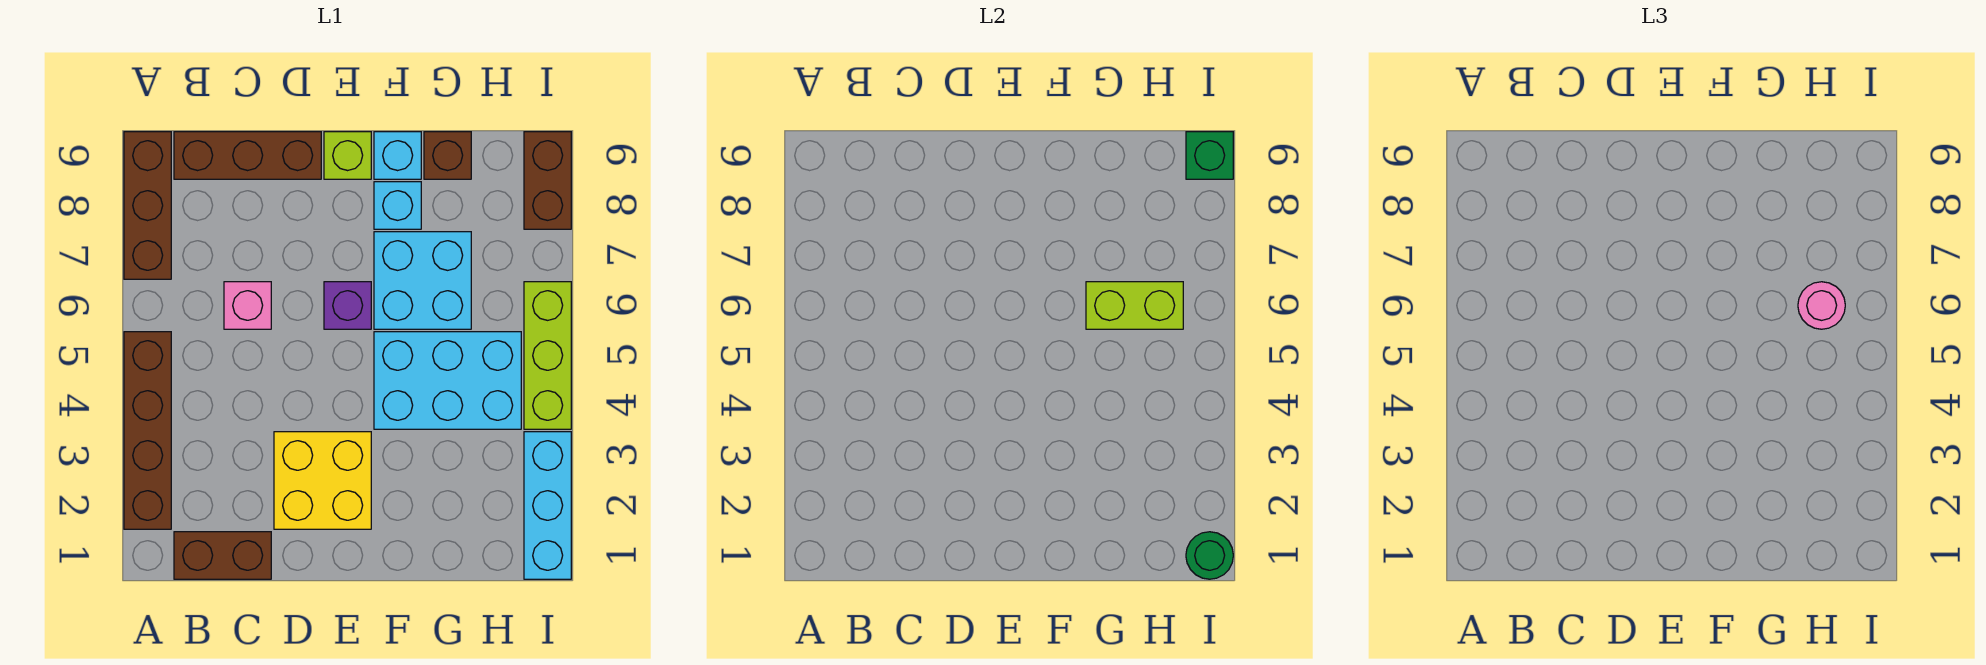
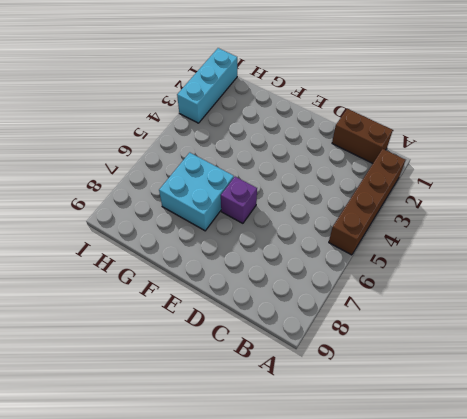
none -> brown brick A7:A9 level 1
none -> brown brick B9:D9 level 1
none -> pink brick C6 level 1

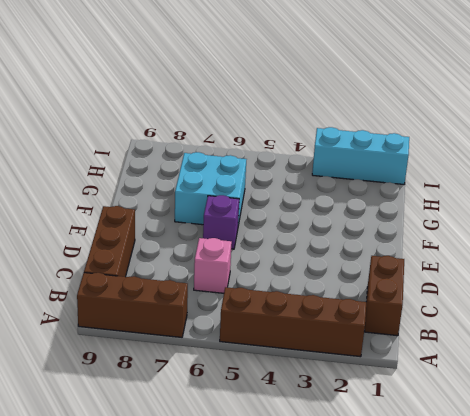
none -> yellow brick D2:E3 level 1
none -> lime brick E9 level 1
none -> cyan brick F4:H5 level 1

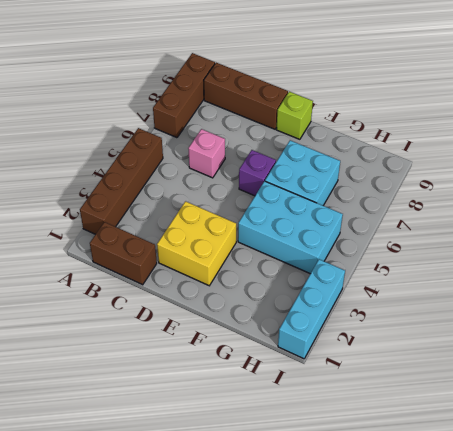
none -> cyan brick F8 level 1
none -> cyan brick F9 level 1
none -> brown brick G9 level 1

